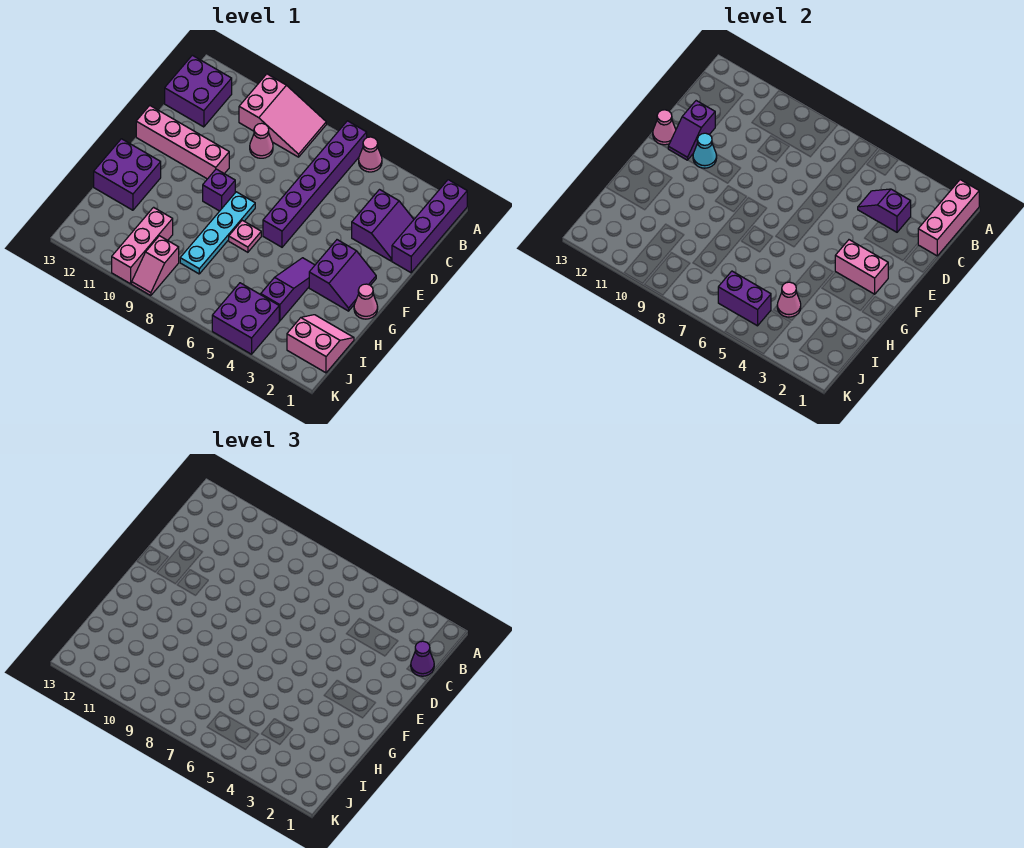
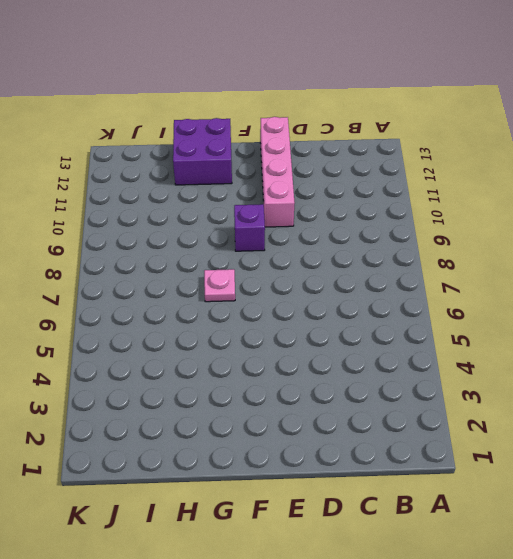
none -> purple brick A1:D1 level 1
none -> pink cone A5 level 1
none -> purple brick A6:F6 level 1

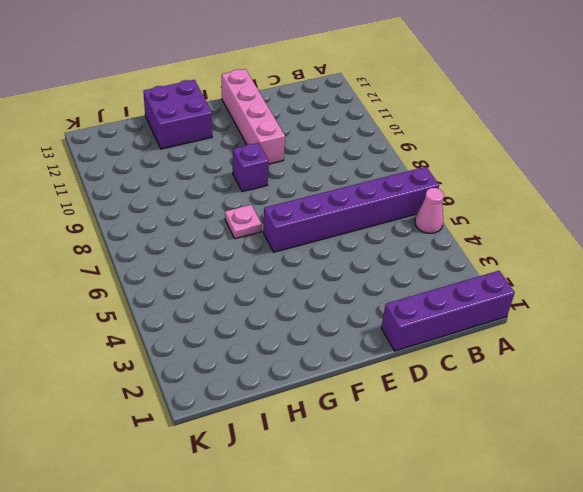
none -> pink slope A8:B10 level 1 top 10
none -> purple brick B12:C13 level 1
none -> purple slope C2:D3 level 1 top 3

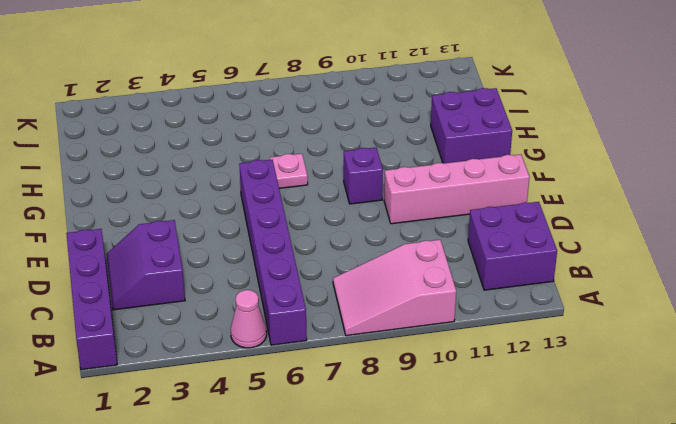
none -> pink cone C9 level 1
none -> purple slope F2:G3 level 1 top 3
none -> cyan plate F8:I8 level 1

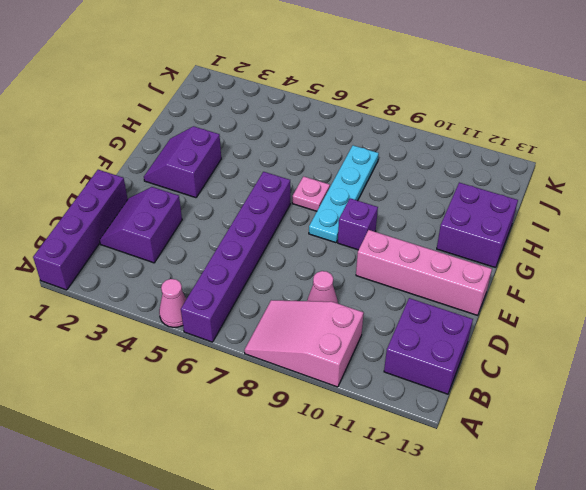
none -> pink cone G1 level 1
none -> purple slope G4:I4 level 1 top I
none -> pink slope I1:J2 level 1 top J

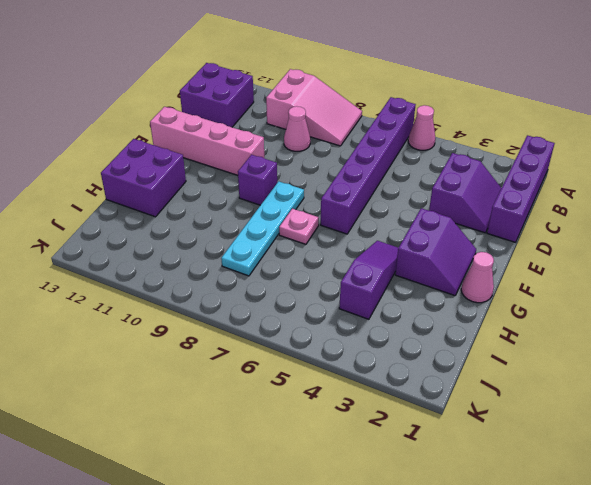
none -> pink slope I1:J2 level 1 top J
none -> pink brick I10:K10 level 1
none -> purple brick J4:K5 level 1

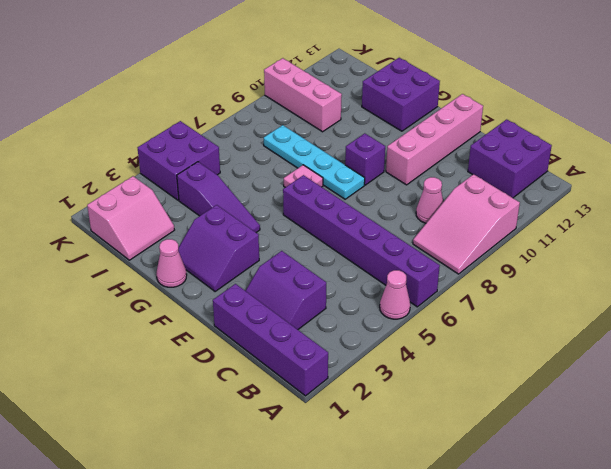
none -> pink slope J9:K9 level 1 top J
none -> pink brick A1:C1 level 2
none -> purple slope C3:C4 level 2 top 3

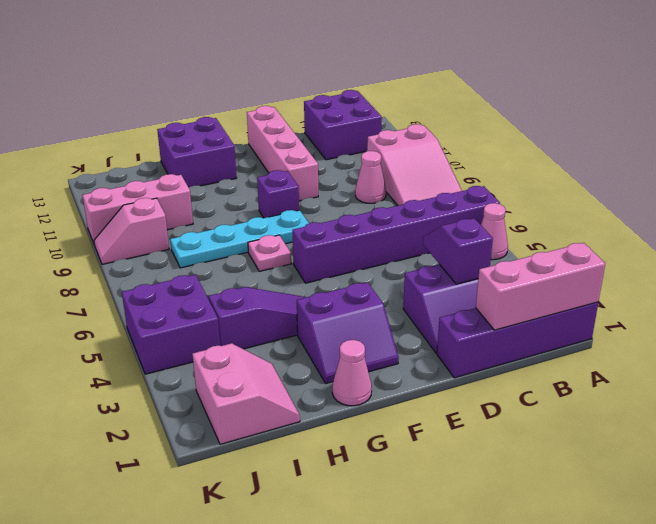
none -> purple slope D12:E12 level 2 top D
none -> cyan cone E11 level 2
none -> pink cone E13 level 2

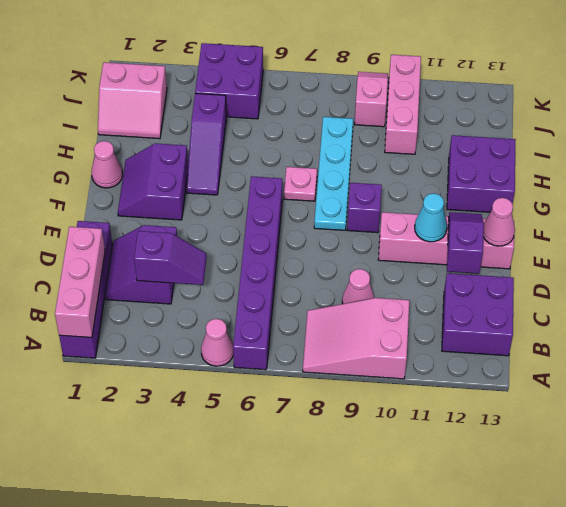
none -> pink brick F2:F3 level 2
none -> pink cone I4 level 2
none -> purple brick J5:J6 level 2

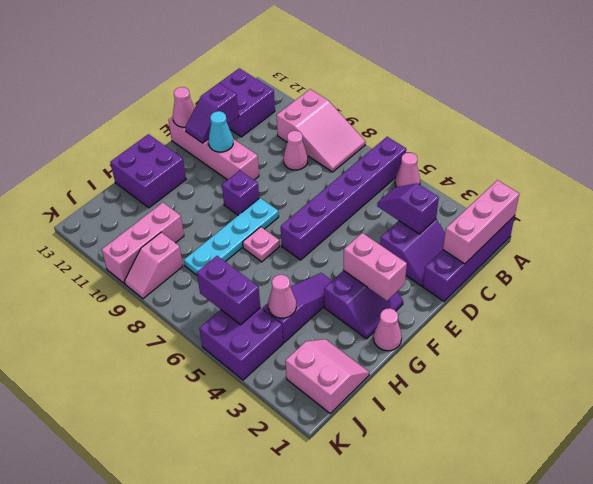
none -> purple cone C1 level 3

